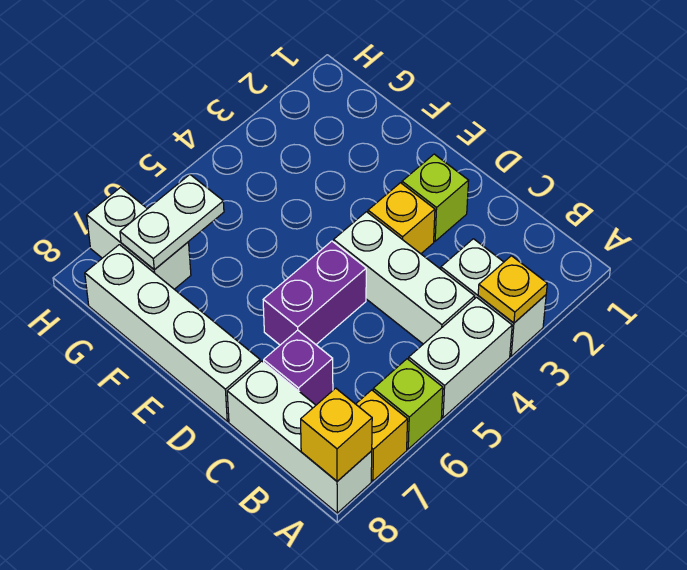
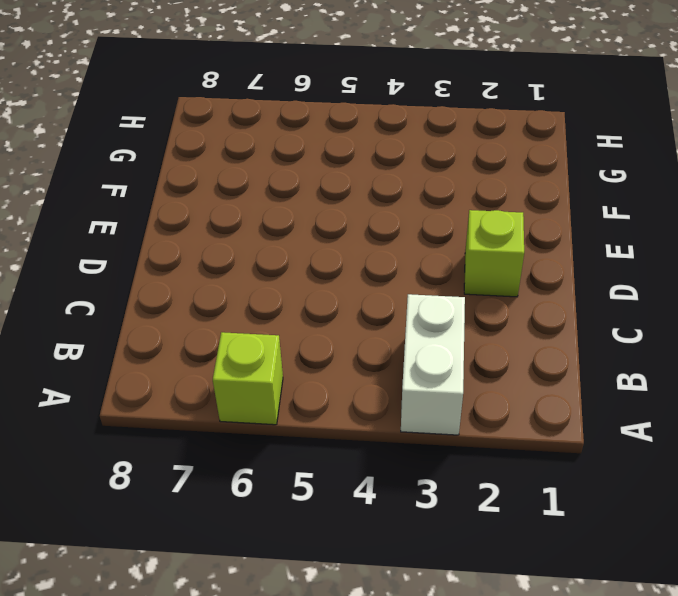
none -> white brick A4:A5 level 1
none -> yellow brick A7 level 1
none -> white brick A8:C8 level 1

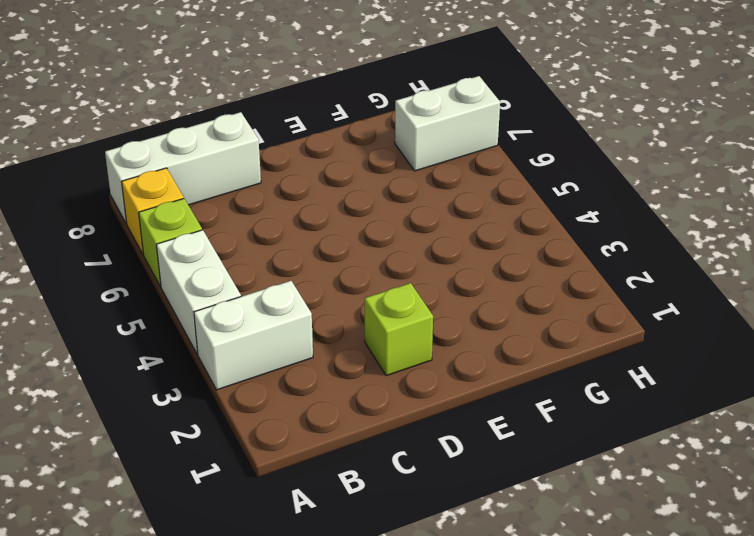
none -> white brick B4:D4 level 1
none -> purple brick C7 level 1
none -> yellow brick D3 level 1

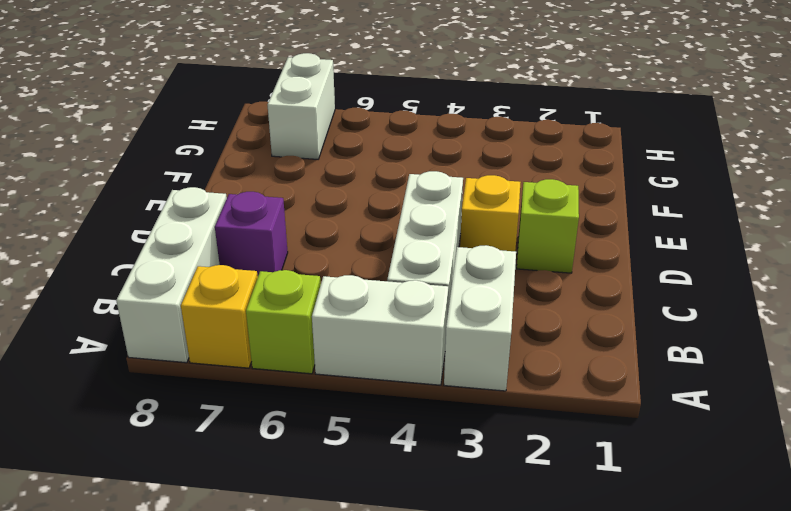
none -> purple brick D5:D6 level 1
none -> white brick D8:G8 level 1
none -> yellow plate A3 level 2

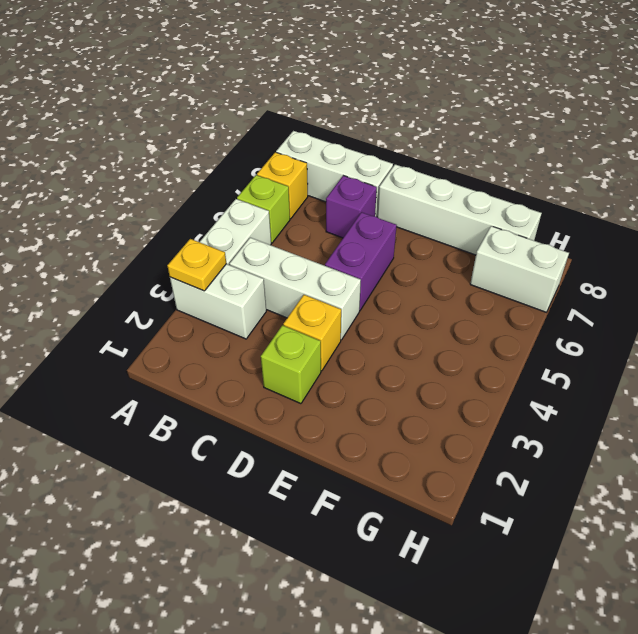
none -> yellow brick A8 level 2
none -> white plate G6:G7 level 2

